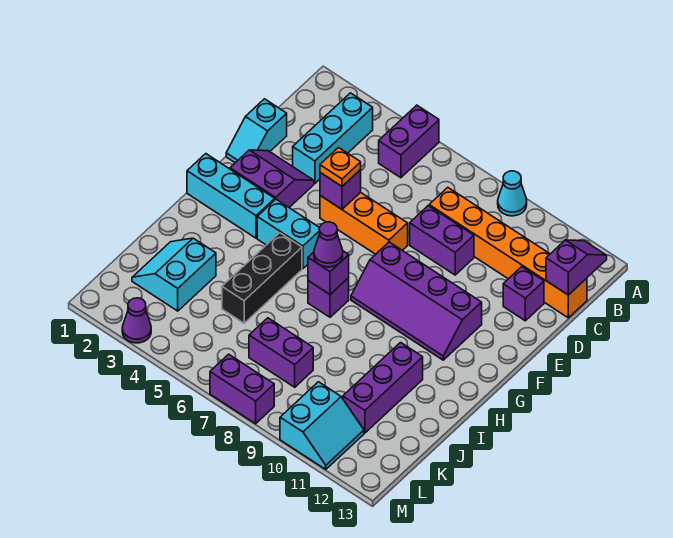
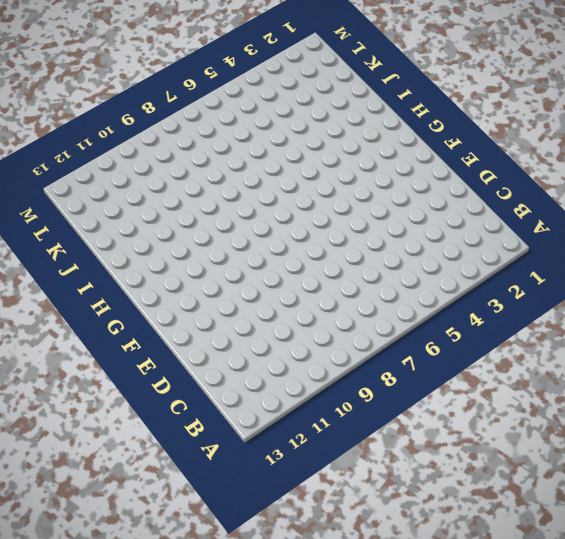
none -> purple brick A5:B5 level 1
none -> cyan cone A9 level 1
none -> cyan brick B3:D3 level 1

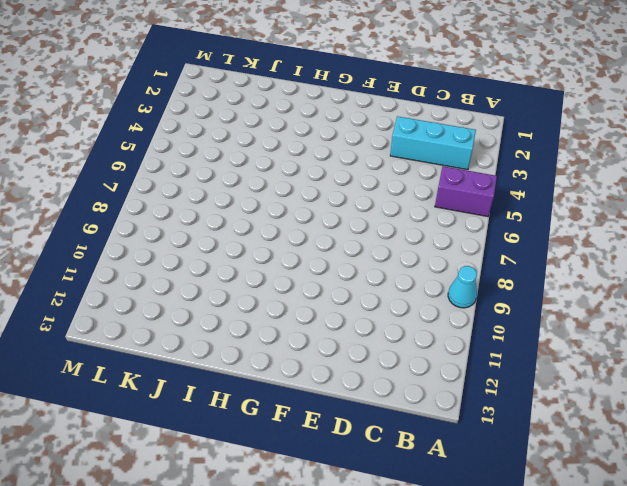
none -> orange brick C8:C13 level 1
none -> cyan slope D1:E1 level 1 top D
none -> purple brick D8:D9 level 1

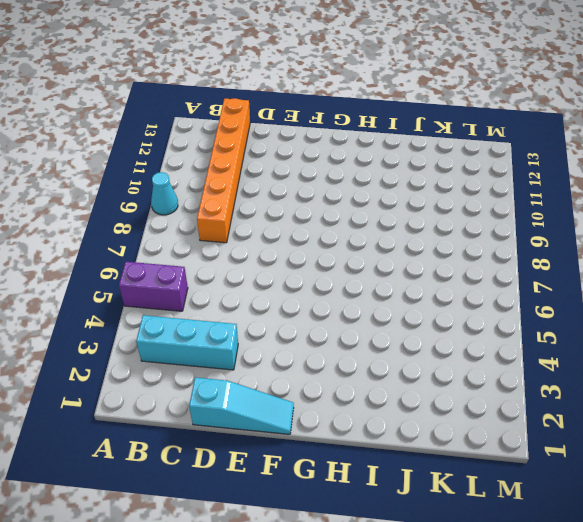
cyan slope D1:F1 level 1 top D -> cyan slope D1:E1 level 1 top D
none -> purple brick D8:D9 level 1
none -> purple brick D12 level 1
none -> purple slope E2:F3 level 1 top F

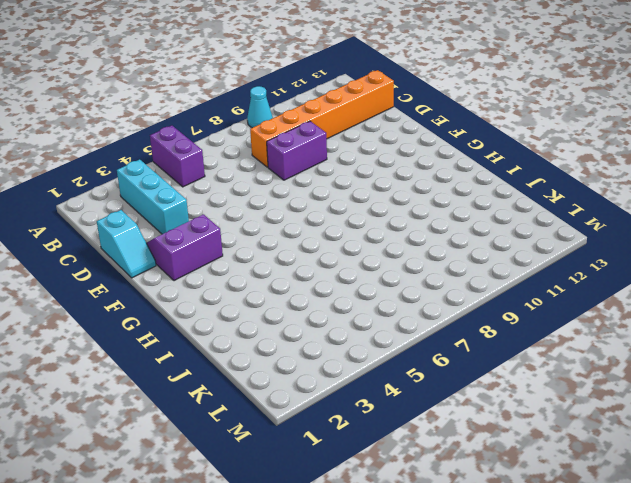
none -> purple brick D12 level 1
none -> orange brick E5:E7 level 1
none -> purple slope F8:G11 level 1 top F

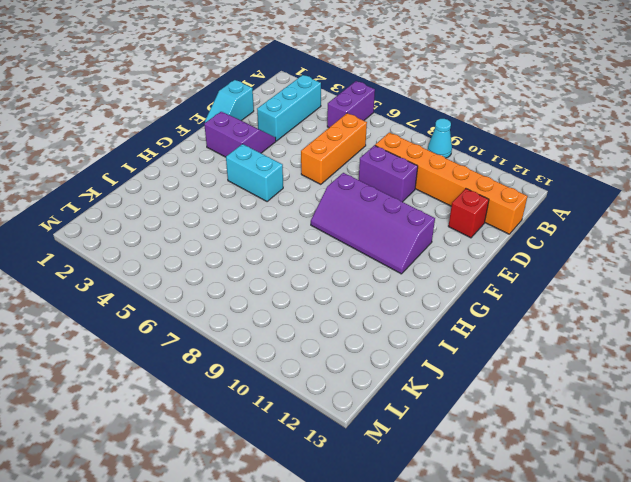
orange brick C6:E6 level 1 -> orange brick E5:E7 level 1
red brick D12 level 1 -> purple brick D12 level 1
none -> cyan brick G1:G3 level 1
none -> black brick H5:J5 level 1
none -> purple brick H7 level 1

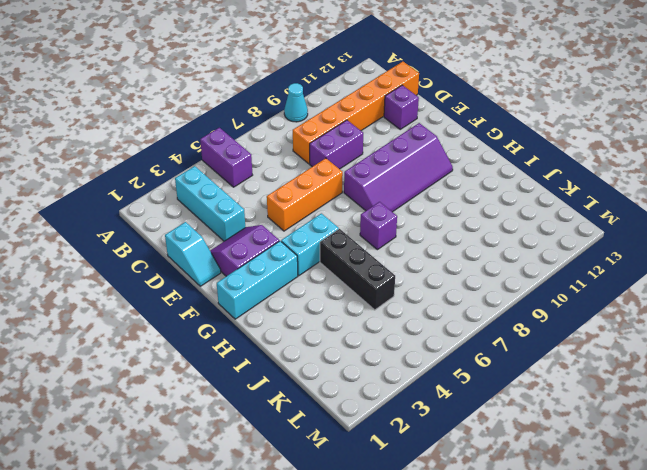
none -> purple brick I11:K11 level 1
none -> cyan slope J2:K3 level 1 top 3
none -> purple brick K7:K8 level 1

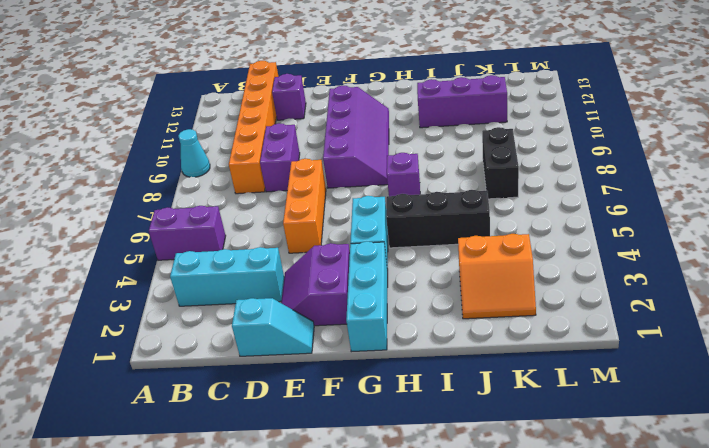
orange slope J2:K3 level 1 top 3 -> cyan slope J2:K3 level 1 top 3
black brick K7:K8 level 1 -> purple brick K7:K8 level 1
none -> cyan slope L10:M11 level 1 top 10
none -> purple cone M3 level 1
none -> purple brick M7:M8 level 1

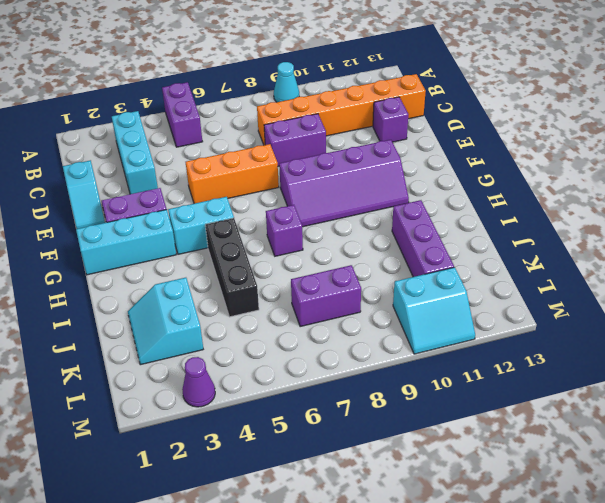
cyan slope L10:M11 level 1 top L -> cyan slope L10:M11 level 1 top 10
none -> purple brick M7:M8 level 1
none -> purple slope B13:C13 level 2 top C
none -> purple brick E5 level 2

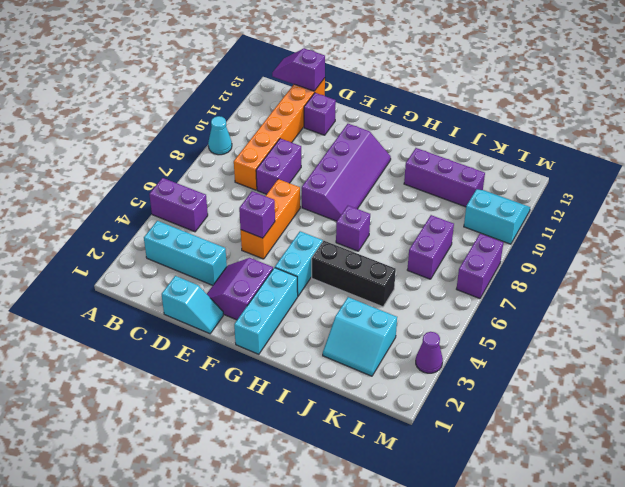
none -> purple brick H7 level 2
none -> orange plate E5 level 3
none -> purple cone H7 level 3

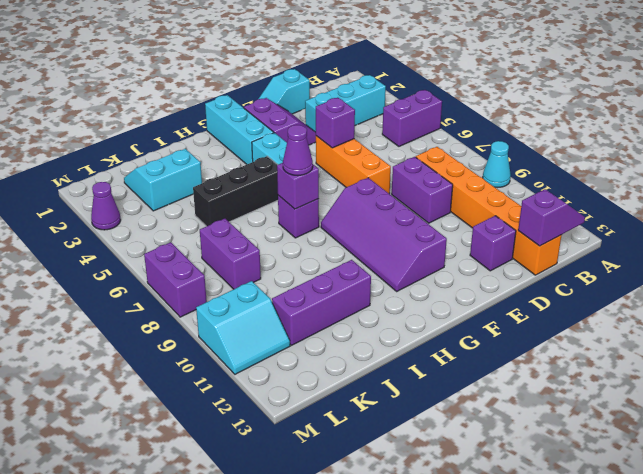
none -> orange plate E5 level 3

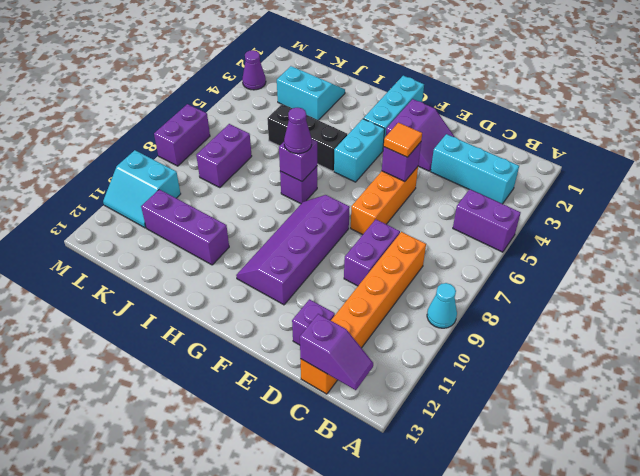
orange tile E5 level 3 -> orange plate E5 level 3
none -> cyan slope D1:E1 level 1 top D

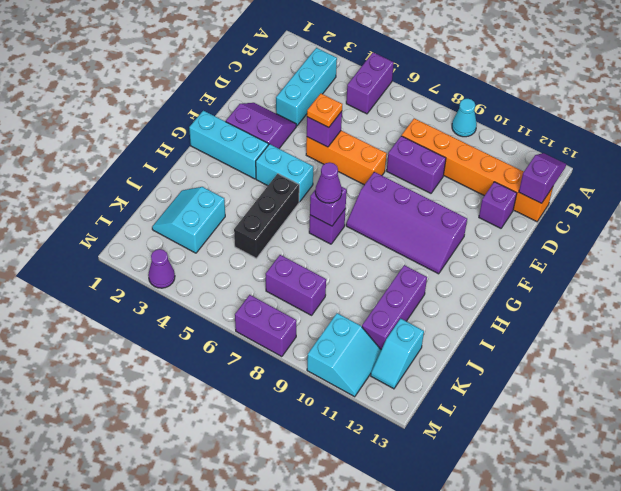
cyan slope K12:L12 level 1 top K -> cyan slope D1:E1 level 1 top D

